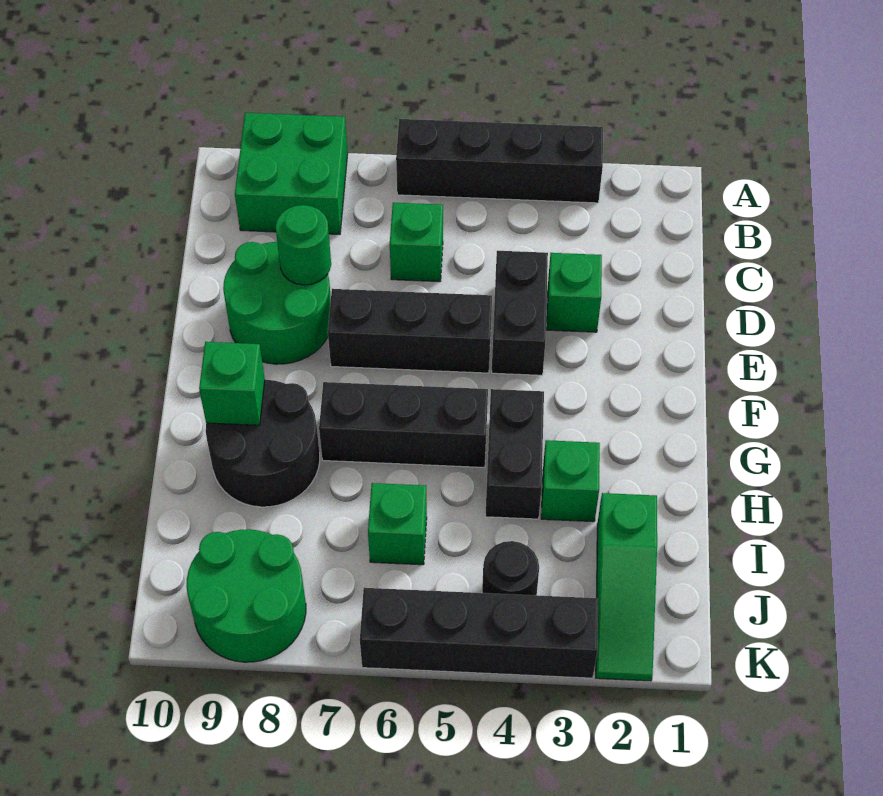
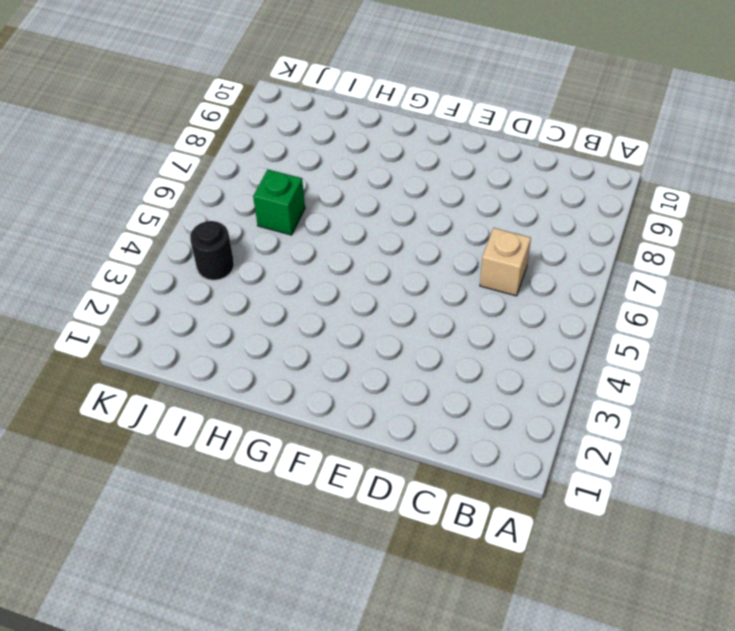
tan brick C6 level 1 -> green brick C6 level 1
none -> black brick A3:A6 level 1
none -> green brick A8:B9 level 1
none -> green brick D3 level 1

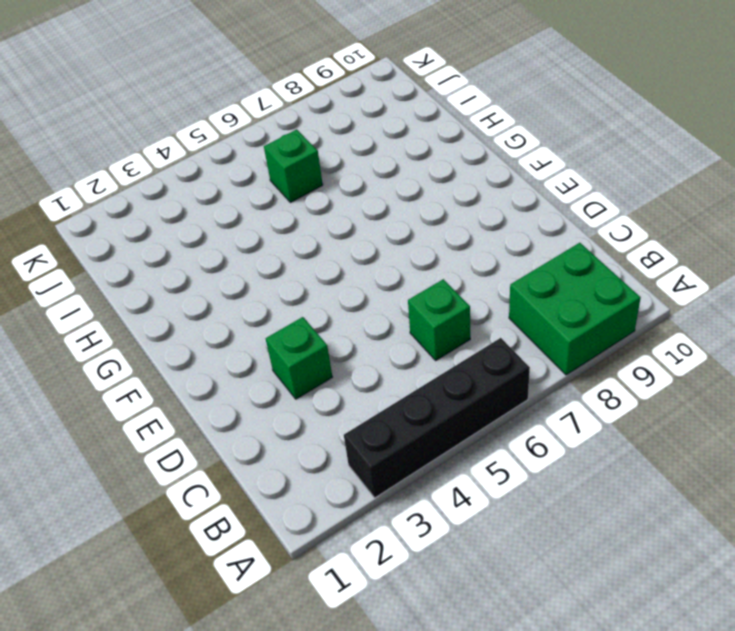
none -> black brick D4:E4 level 1
none -> green round brick D8:E9 level 1
none -> black brick E5:E7 level 1

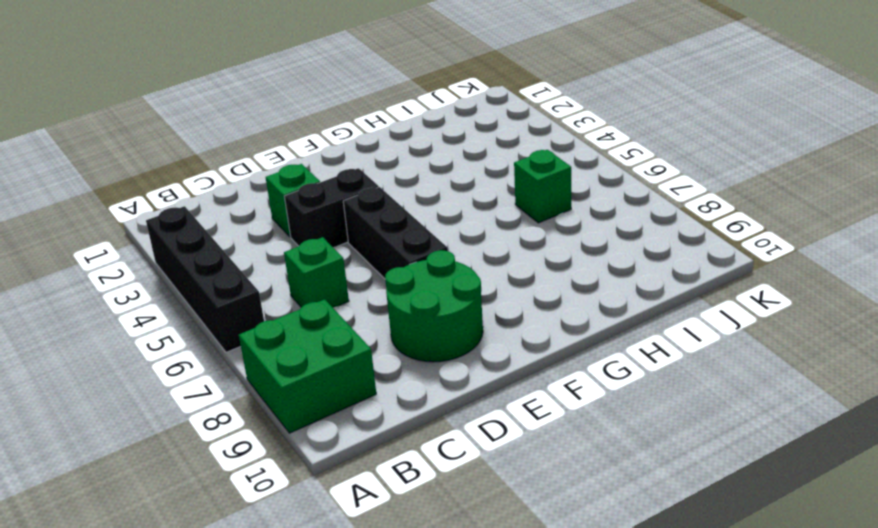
none -> black brick G4:H4 level 1
none -> black brick G5:G7 level 1
none -> black round brick G8:H9 level 1

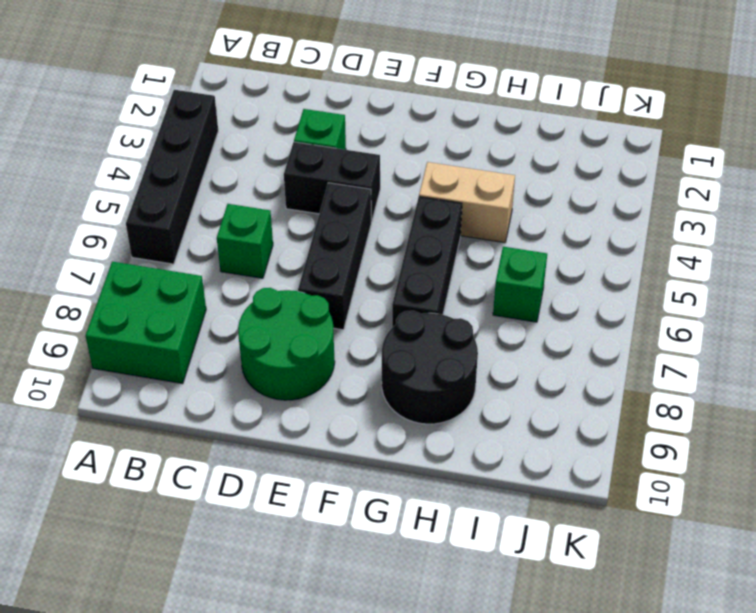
tan brick G4:H4 level 1 -> black brick G4:H4 level 1
none -> green brick H3 level 1
none -> green slope I2:K2 level 1 top I
none -> black round brick J4 level 1

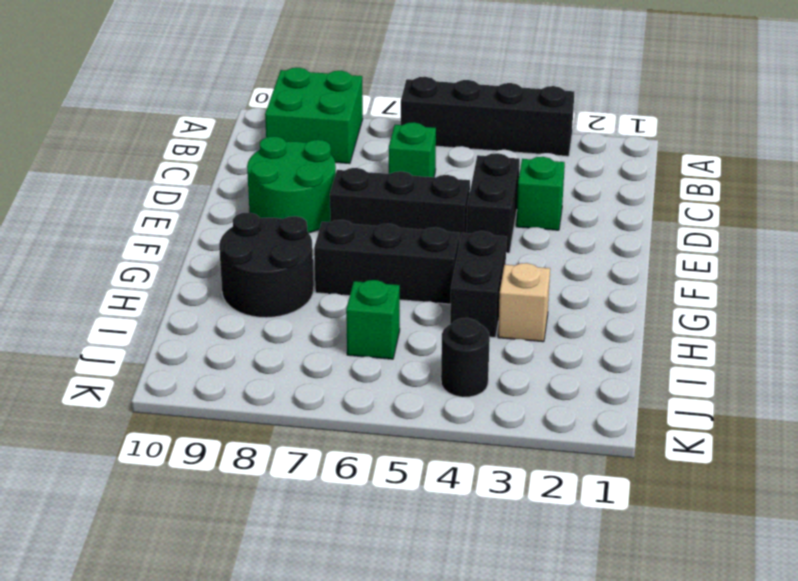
tan brick H3 level 1 -> green brick H3 level 1
none -> green slope I2:K2 level 1 top I
none -> green round brick J8:K9 level 1
none -> black brick K3:K6 level 1

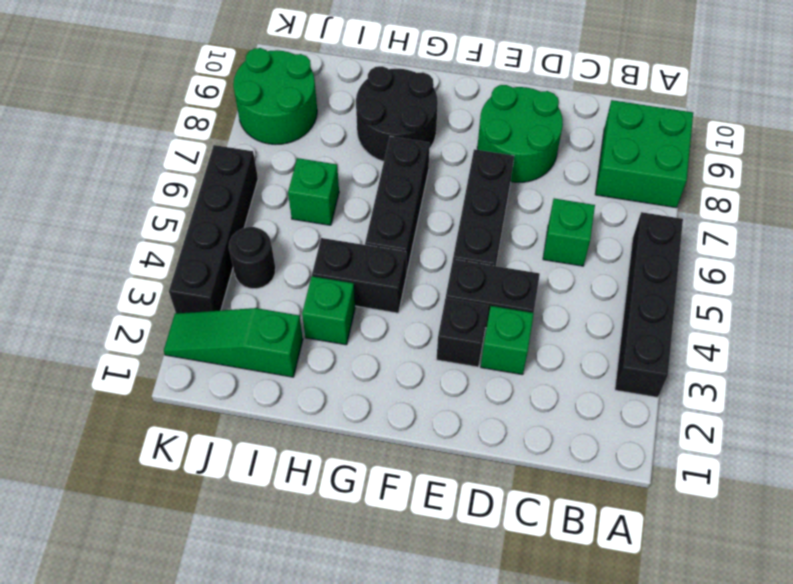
black brick E3 level 1 -> none
none -> green round brick D8 level 2
none -> green brick G9 level 2

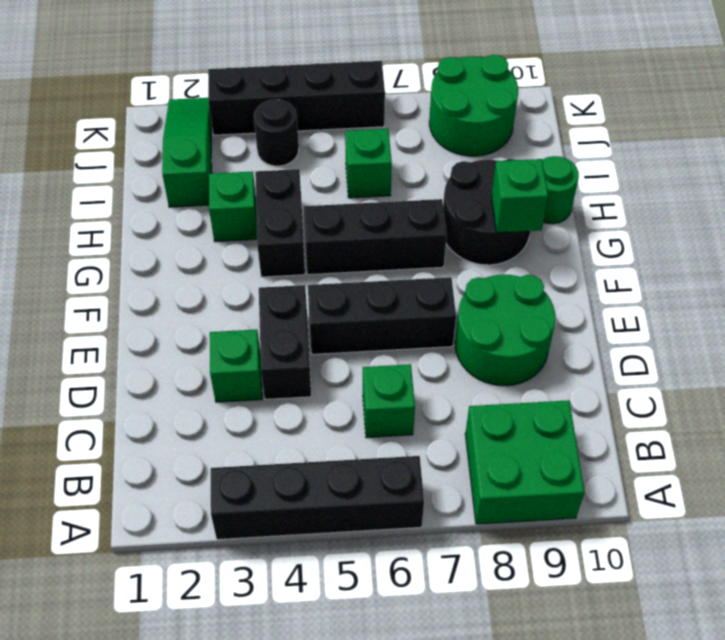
green round brick H10 level 1 -> green round brick D8 level 2

